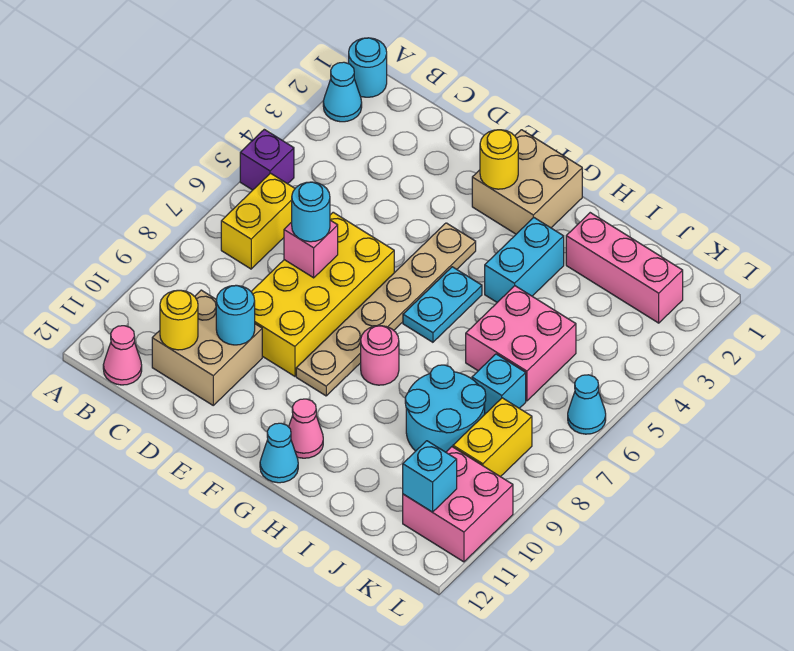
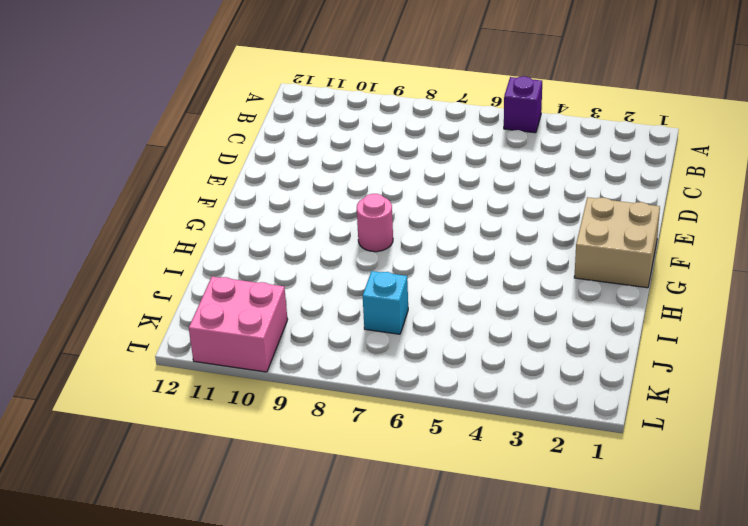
none -> cyan round brick A1 level 1
none -> cyan cone A2 level 1
none -> yellow brick B6:B7 level 1

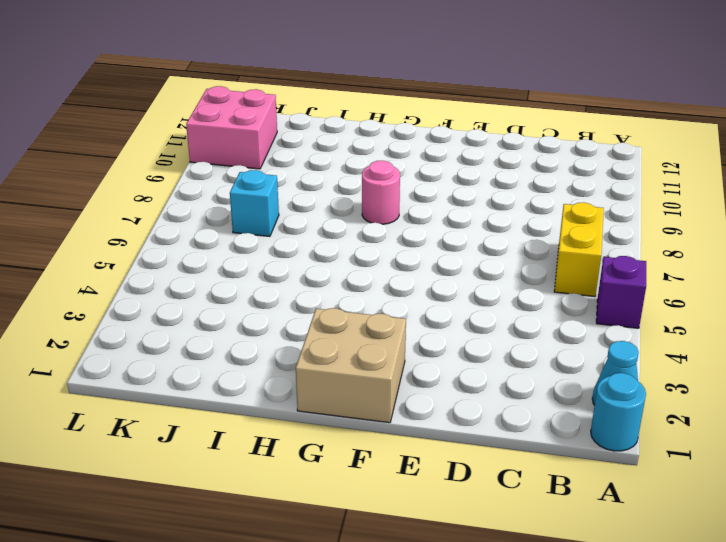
none -> pink cone B12 level 1
none -> tan brick C10:D11 level 1
none -> yellow brick D6:E9 level 1

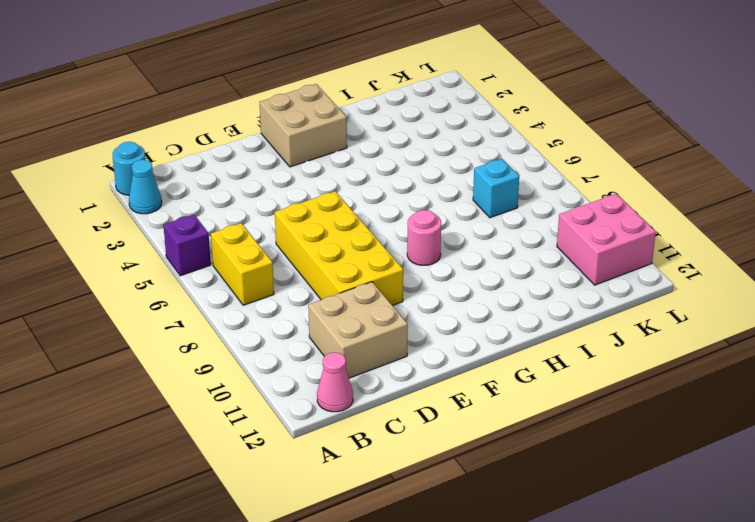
none -> tan plate F4:F9 level 1
none -> cyan plate G5:G6 level 1
none -> pink cone G11 level 1

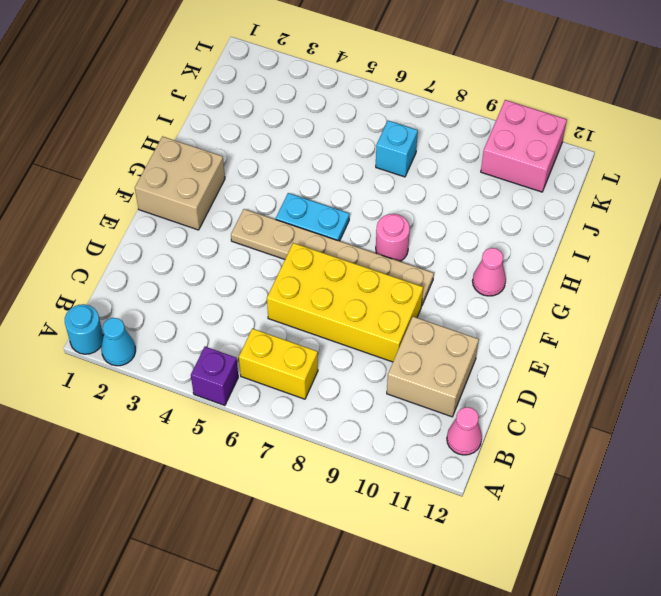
none -> cyan cone G12 level 1
none -> cyan brick H3:H4 level 1
none -> pink brick I2:K2 level 1

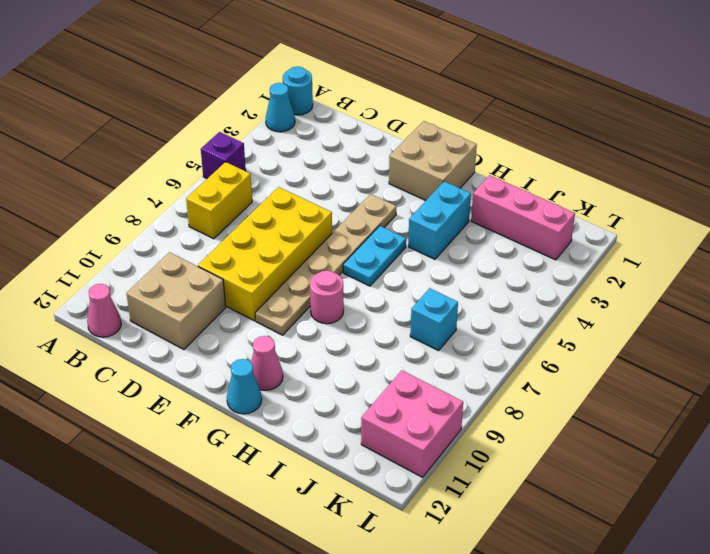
none -> pink brick I5:J6 level 1
none -> cyan round brick I8:J9 level 1
none -> yellow brick K8:K9 level 1

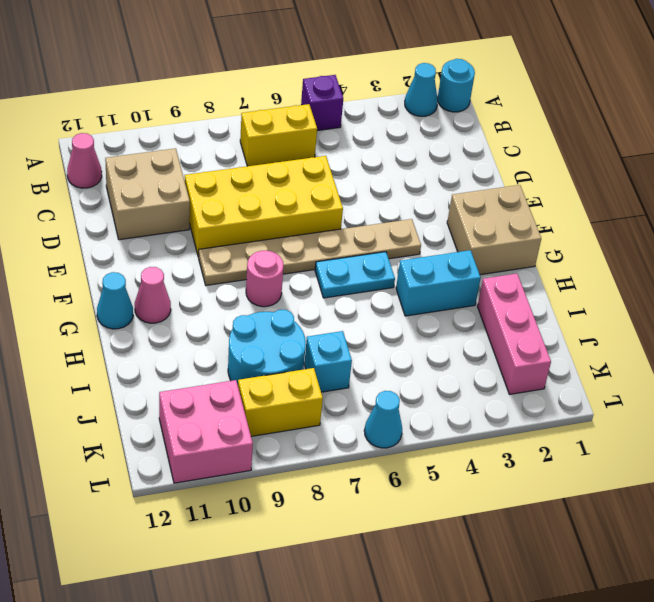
none -> pink brick I5:J6 level 1
none -> yellow round brick C11 level 2
none -> pink brick D7 level 2

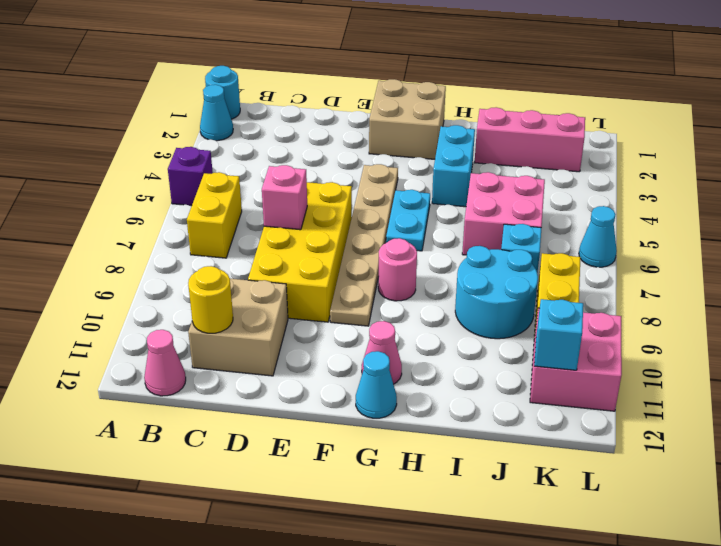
none -> cyan round brick D10 level 2
none -> yellow round brick F2 level 2
none -> cyan round brick D7 level 3

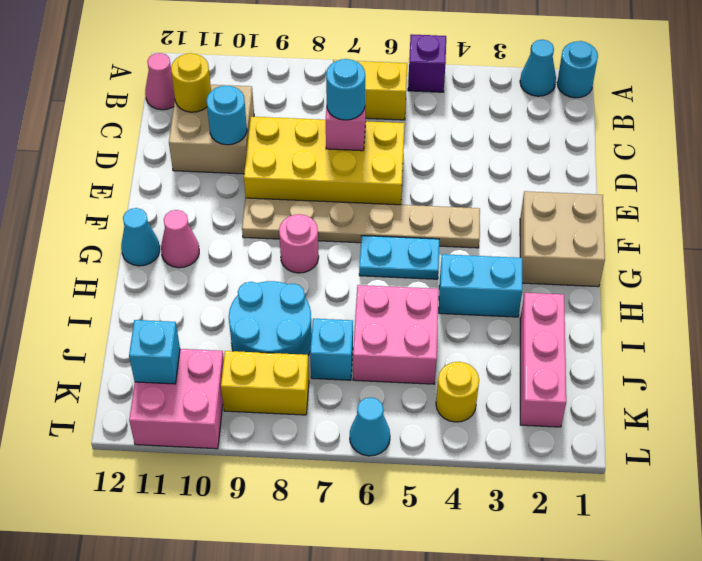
yellow round brick K4 level 1 -> yellow round brick F2 level 2

